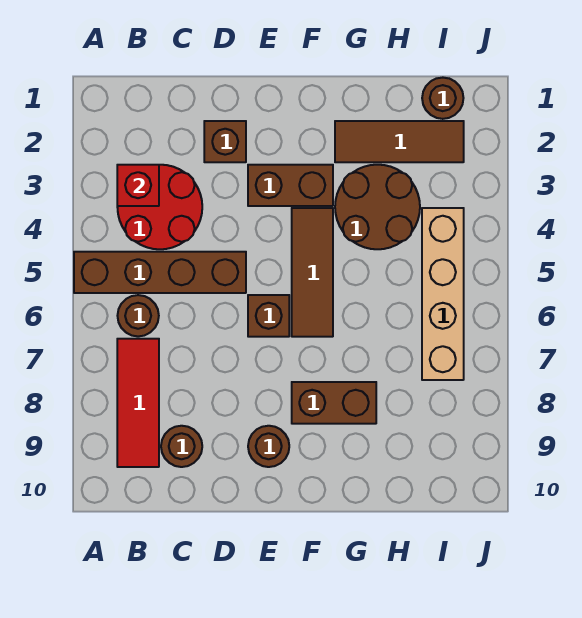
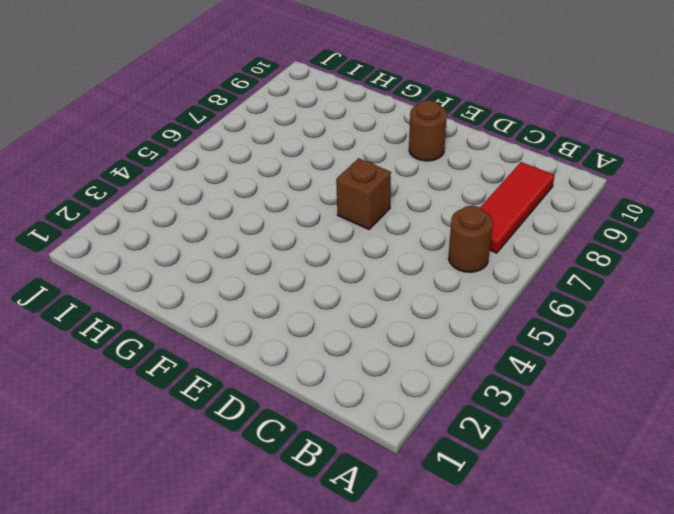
none -> brown brick A5:D5 level 1
none -> red round brick B3:C4 level 1
none -> brown round brick C9 level 1

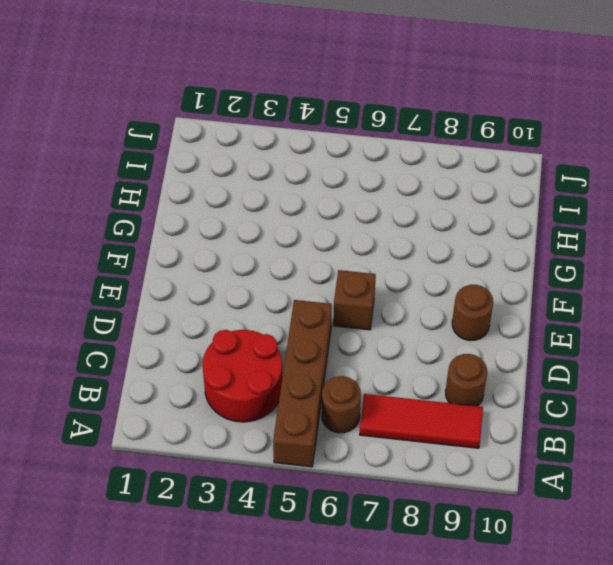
none -> brown brick D2 level 1
none -> brown brick E3:F3 level 1
none -> brown tile F4:F6 level 1

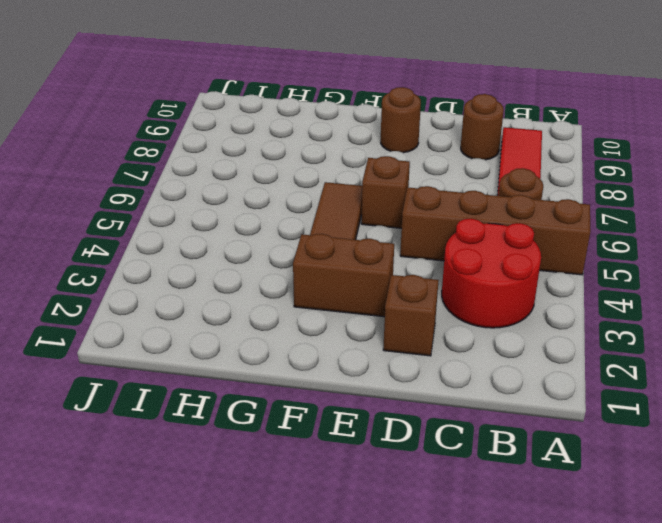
none -> brown brick F8:G8 level 1
none -> brown tile G2:I2 level 1
none -> brown round brick G3:H4 level 1

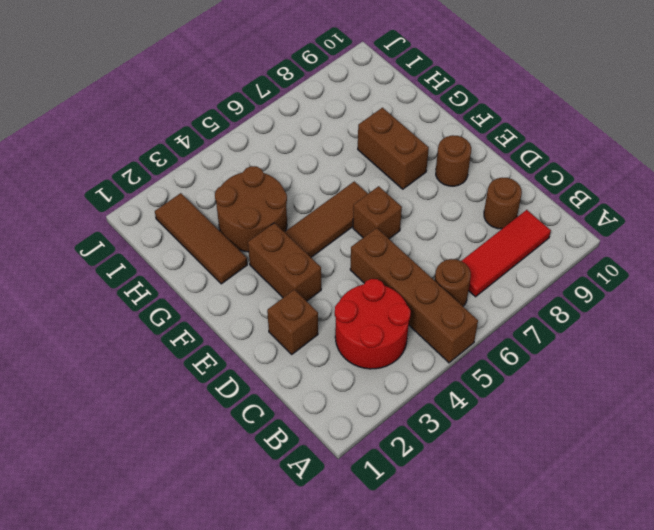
none -> brown round brick I1 level 1
none -> tan brick I4:I7 level 1
none -> red brick B3 level 2

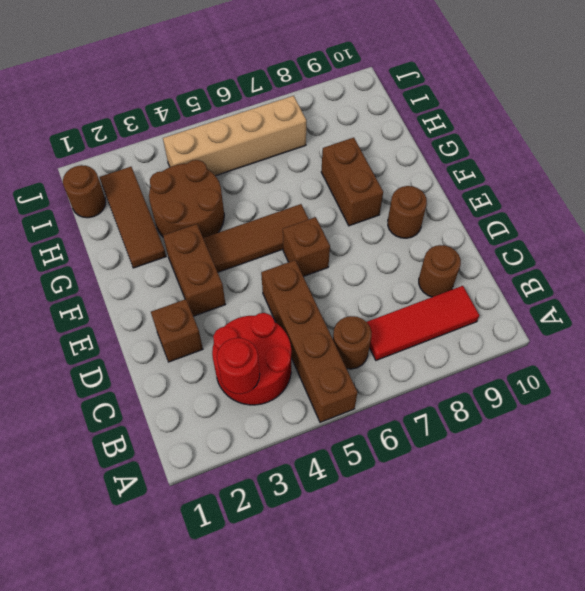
red round brick B3 level 2 -> red brick B3 level 2

